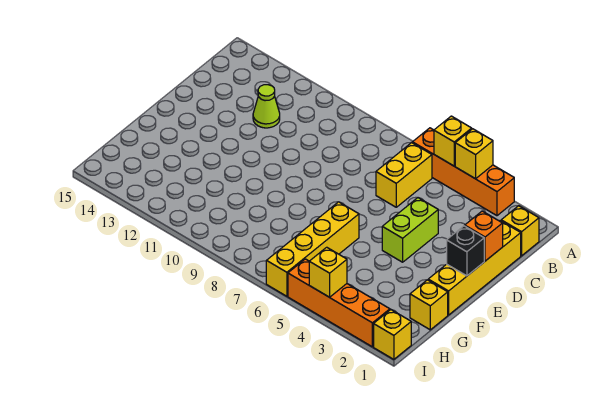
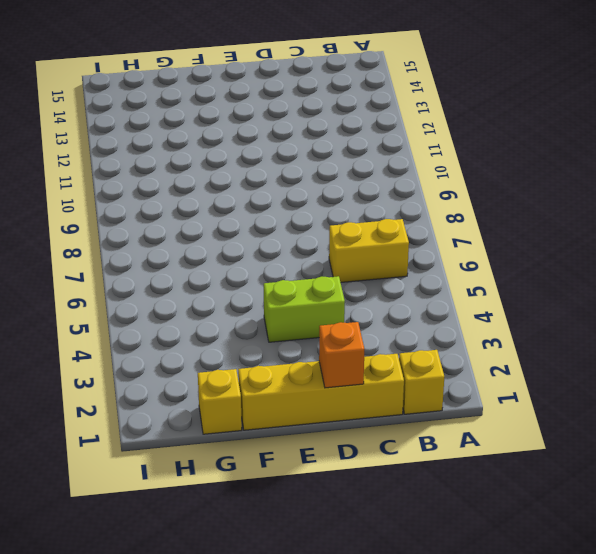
none -> orange brick A3:A6 level 1
none -> lime cone C12 level 1
none -> yellow brick F6:I6 level 1

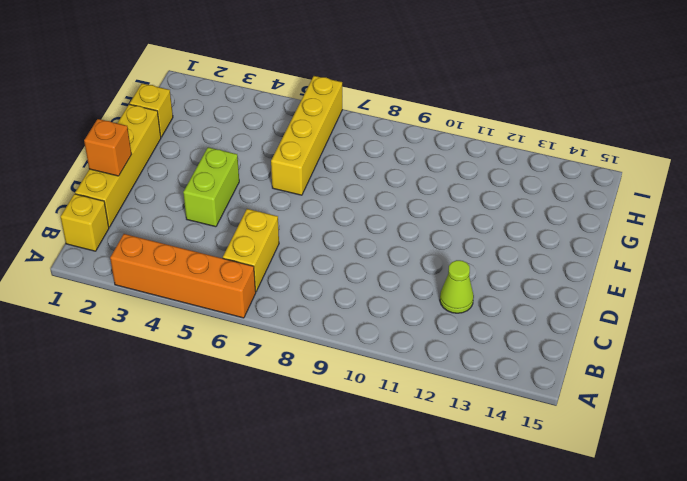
none -> yellow brick I1 level 1
none -> orange brick I2:I5 level 1
none -> yellow brick A4 level 2

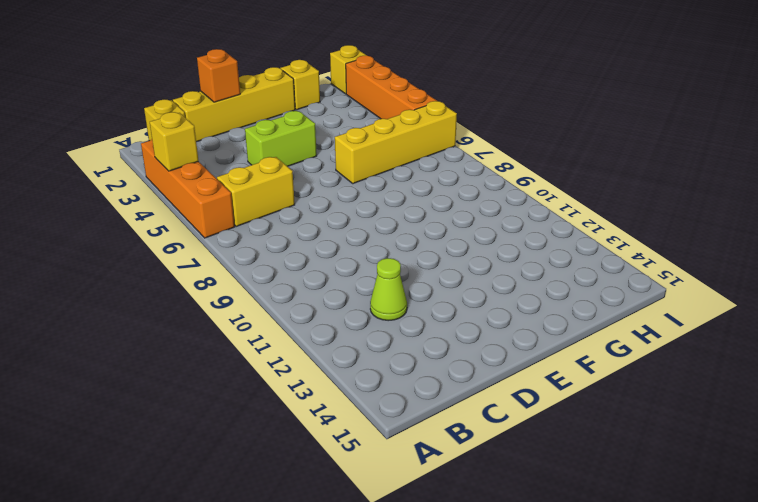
none -> yellow brick A5 level 2
none -> black brick E1 level 2
none -> yellow brick I4 level 2

